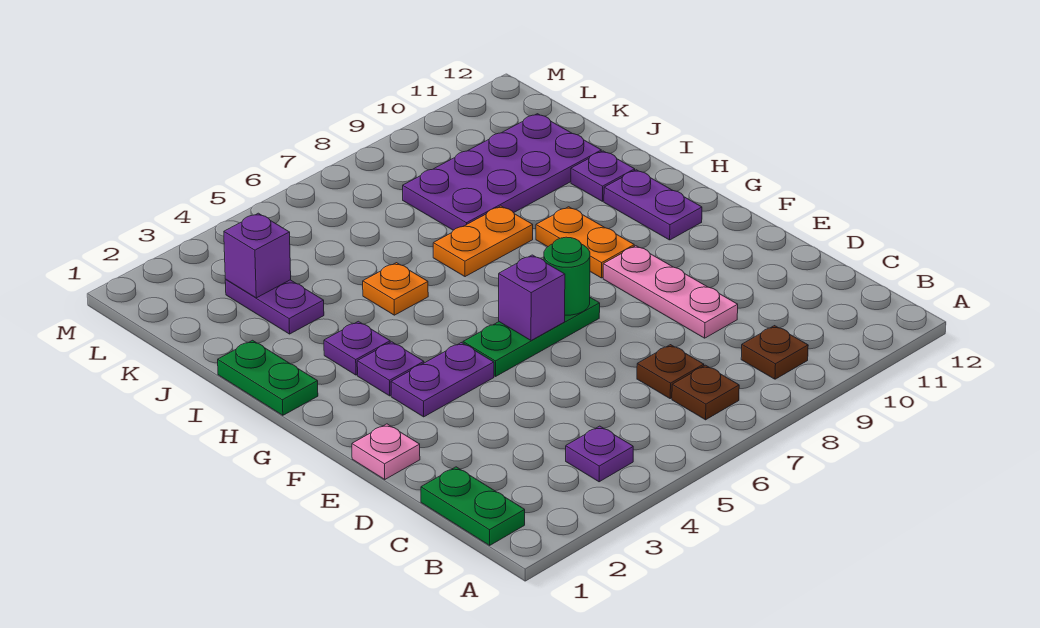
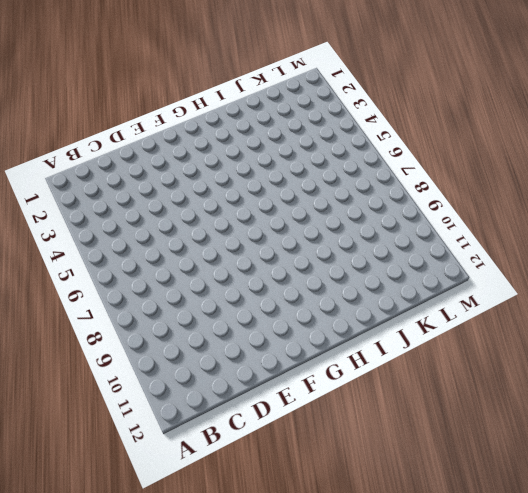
none -> green plate B1:C1 level 1
none -> purple plate B4 level 1
none -> brown plate B7 level 1

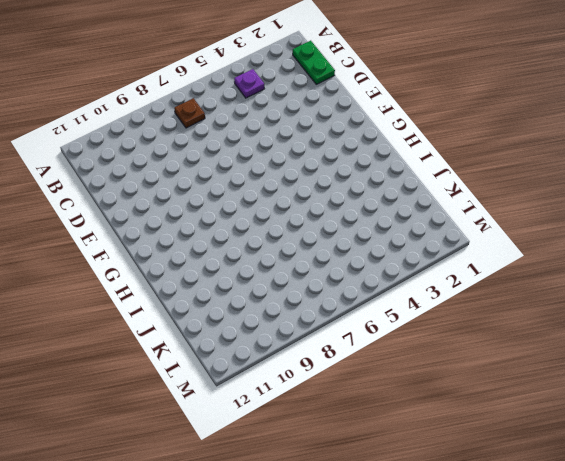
none -> brown plate B9 level 1
none -> brown plate C7 level 1
none -> pink plate D9:F9 level 1

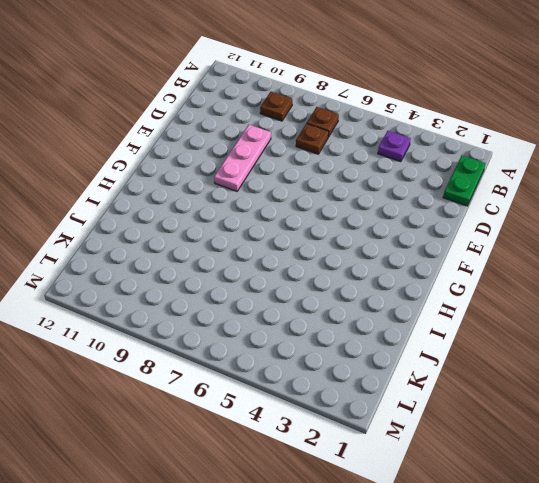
none -> pink plate E1 level 1
none -> purple plate F3:F4 level 1
none -> green plate F5:F7 level 1

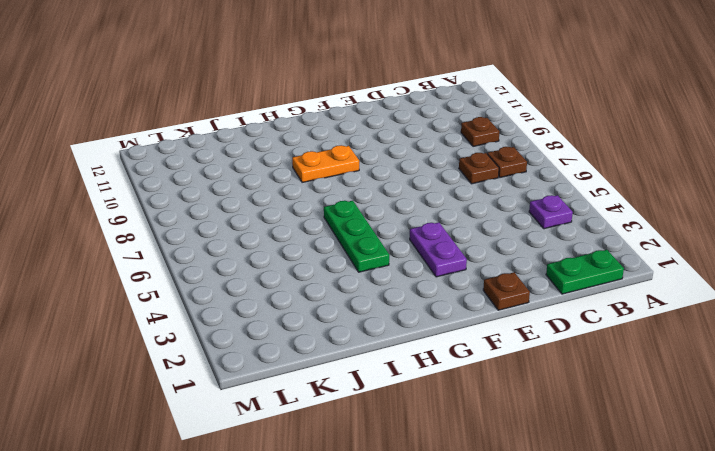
brown plate E1 level 1 -> pink plate E1 level 1
green plate H4:H6 level 1 -> green plate F5:F7 level 1
none -> pink plate D9:F9 level 1
none -> purple plate G3 level 1
none -> purple plate G11:H11 level 1

